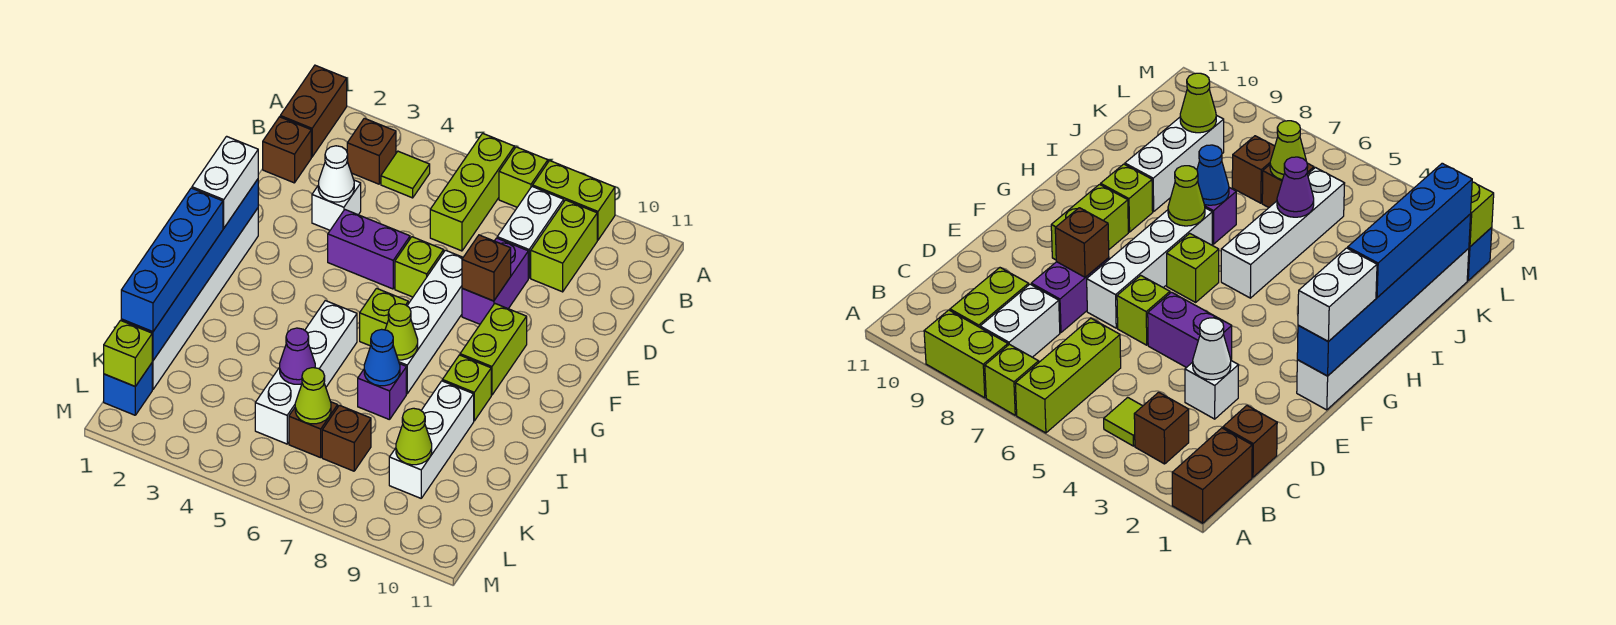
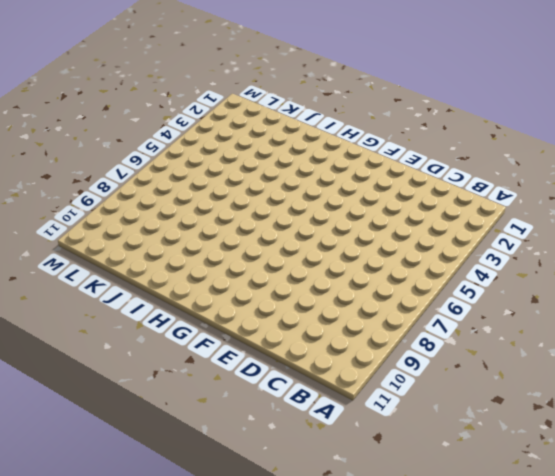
none -> brown brick A1:B1 level 1
none -> lime brick A6:C6 level 1
none -> lime brick A7 level 1
none -> lime brick A8:A9 level 1

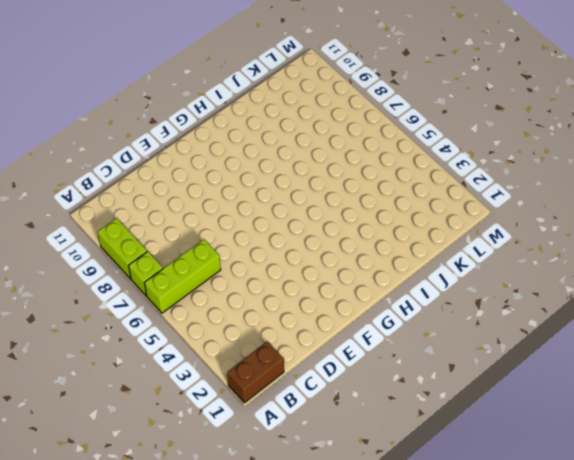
none -> brown brick B3 level 1
none -> lime tile B4 level 1
none -> white brick B8:C8 level 1
none -> lime brick B9:C9 level 1

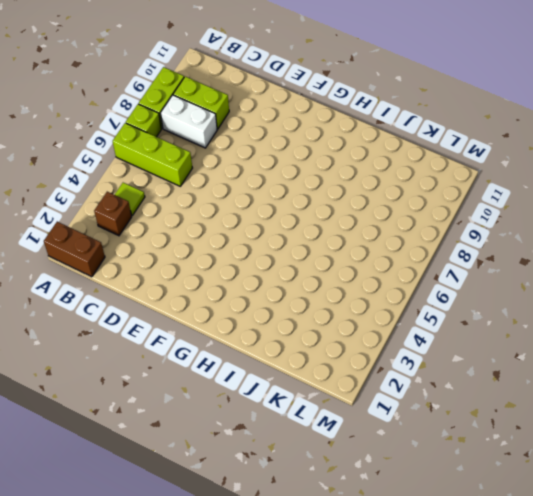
none -> brown brick C1 level 1
none -> white brick D3 level 1
none -> purple brick D8:E8 level 1
none -> purple brick E4:E5 level 1

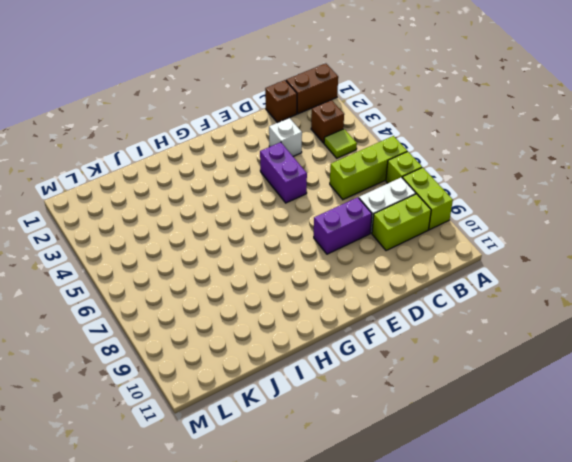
none -> lime brick E6 level 1
none -> white brick E7:H7 level 1
none -> white brick F1:K1 level 1
none -> lime brick F9:G9 level 1

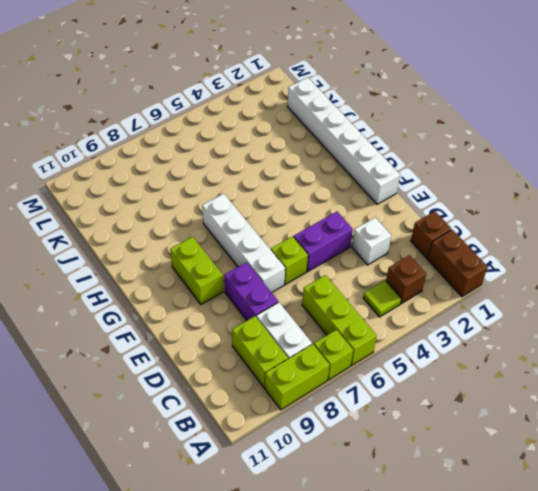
none -> lime brick G6 level 1
none -> white brick H5:K5 level 1
none -> lime brick H9 level 1
none -> purple brick I7 level 1

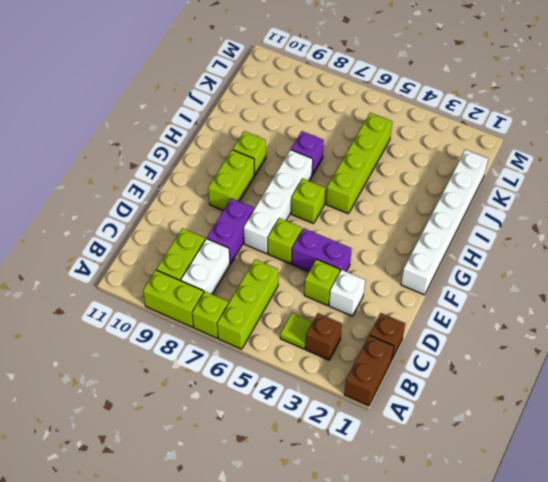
lime brick D4 level 1 -> lime brick L1 level 2
lime brick H5:K5 level 1 -> white brick H5:K5 level 1
none -> white brick I9:K9 level 1
none -> brown brick K6 level 1
none -> brown brick K7 level 1
none -> blue brick L1 level 1

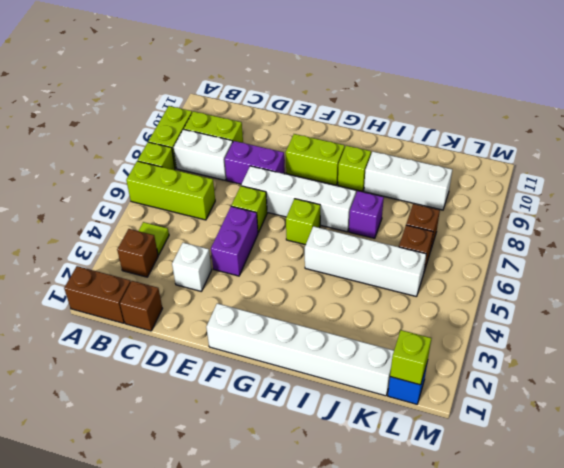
none -> white cone D3 level 2
none -> brown brick E8 level 2
none -> blue brick F1:K1 level 2
none -> lime cone H7 level 2

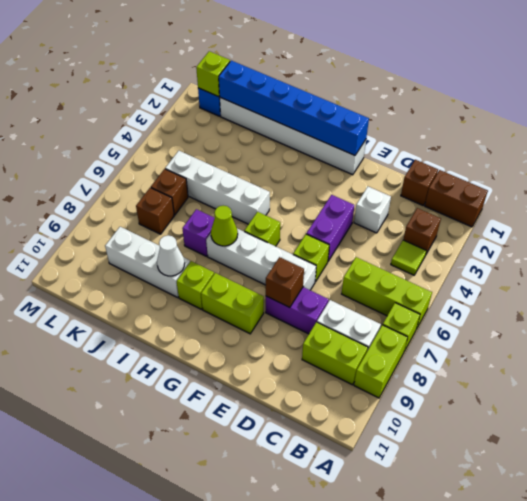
white cone I9 level 2 -> white cone D3 level 2
none -> blue cone I7 level 2
none -> purple cone J5 level 2
none -> lime cone K6 level 2
none -> lime cone K9 level 2

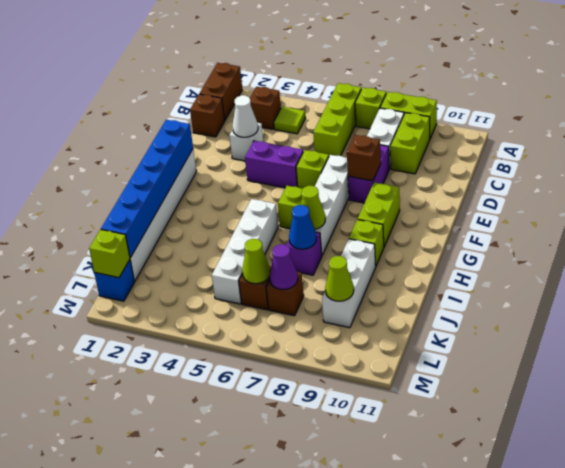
purple cone K7 level 2 -> purple cone J5 level 2
none -> white brick F1:G1 level 3
none -> blue brick H1:K1 level 3

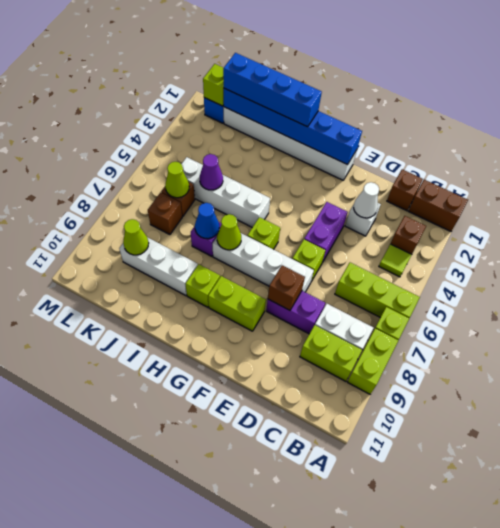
none -> white brick F1:G1 level 3

